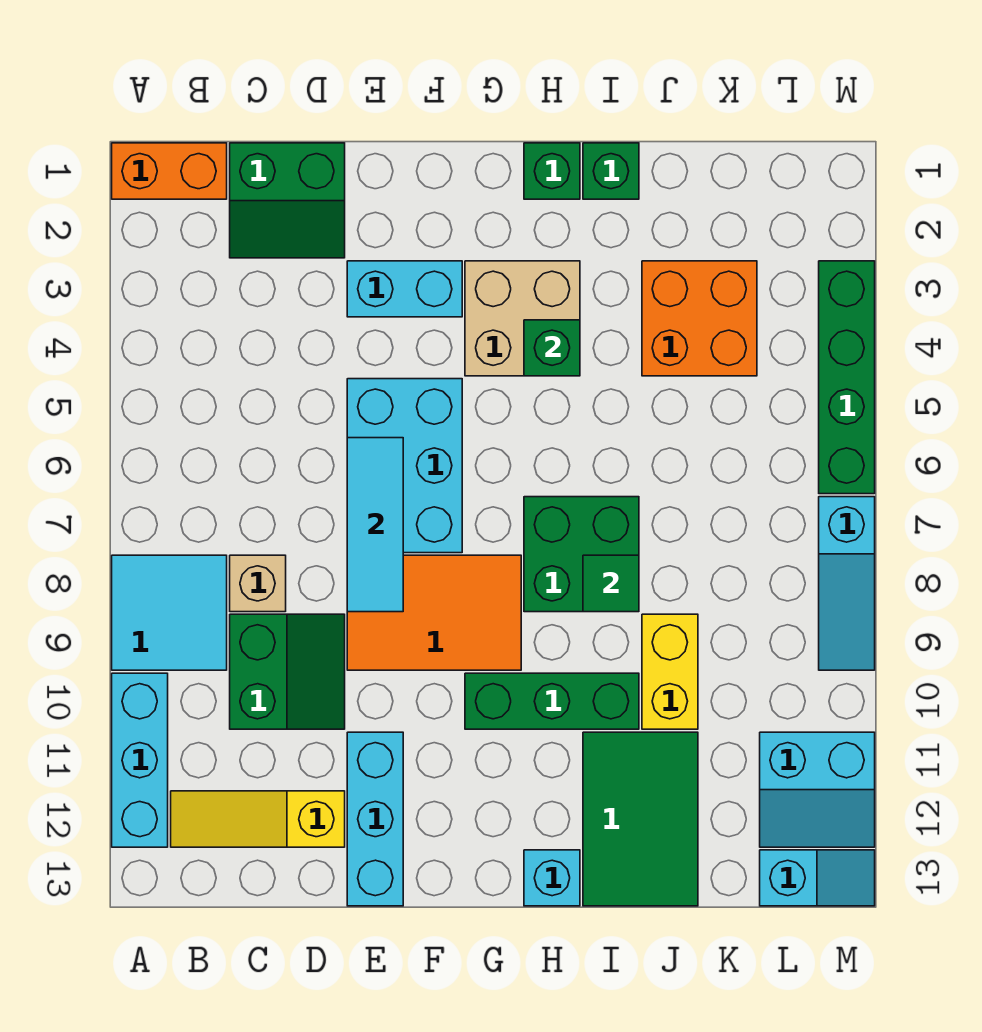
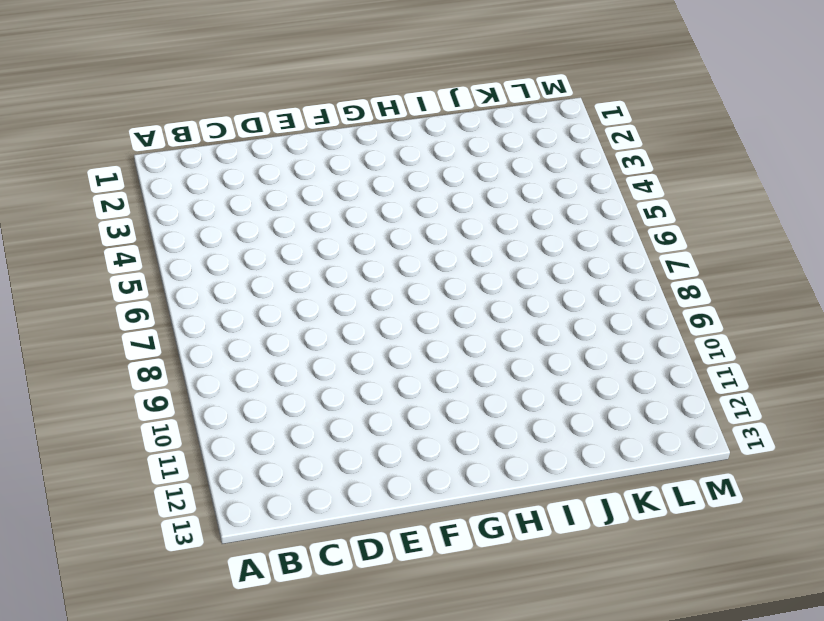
none -> orange brick A1:B1 level 1
none -> cyan tile A8:B9 level 1
none -> cyan brick A10:A12 level 1

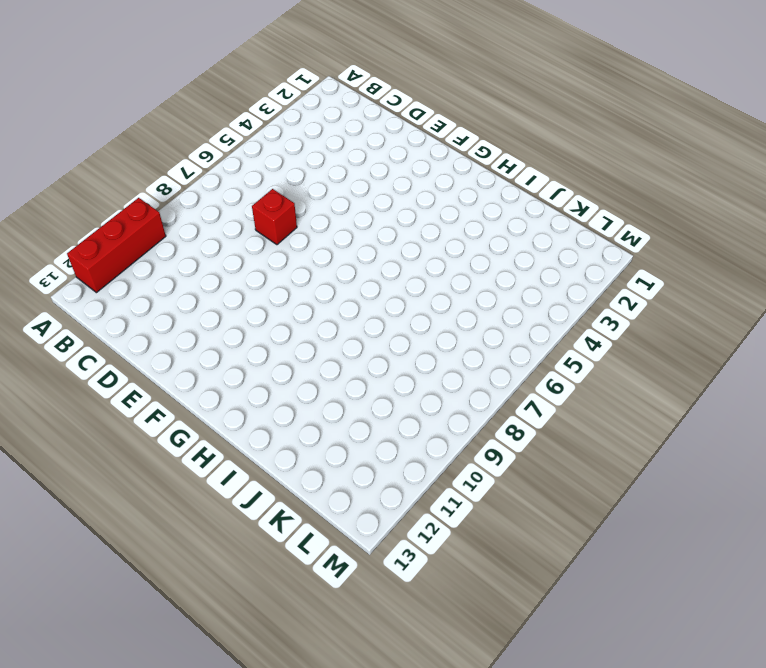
red brick A10:A12 level 1 -> cyan brick A10:A12 level 1
red brick D7 level 1 -> none
none -> orange brick A1:B1 level 1
none -> cyan tile A8:B9 level 1
none -> yellow slope B12:D12 level 1 top D

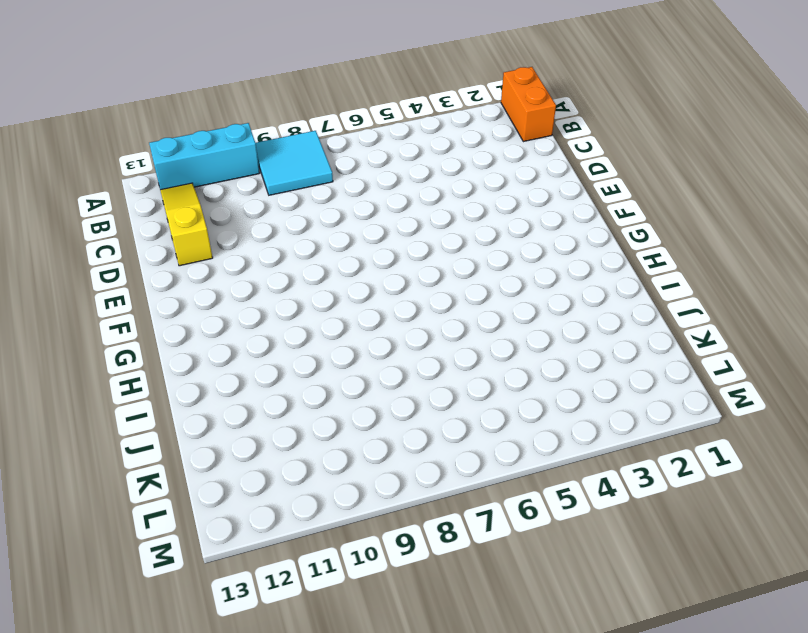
none -> green slope C1:D2 level 1 top 1
none -> tan brick C8 level 1
none -> green slope C9:D10 level 1 top C

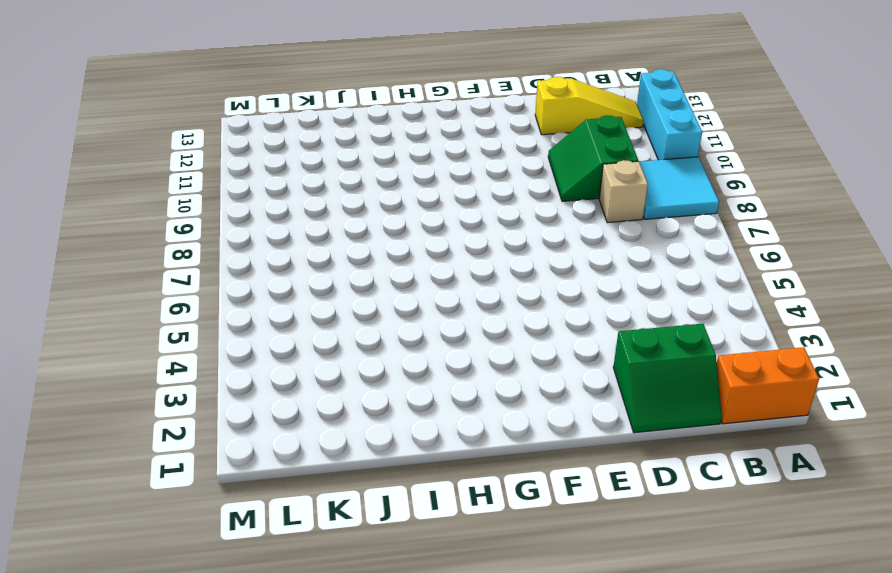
green slope C1:D2 level 1 top 2 -> green slope C1:D2 level 1 top 1
none -> cyan brick E3:F3 level 1
none -> cyan brick E5:F7 level 1
none -> orange tile E8:G9 level 1

